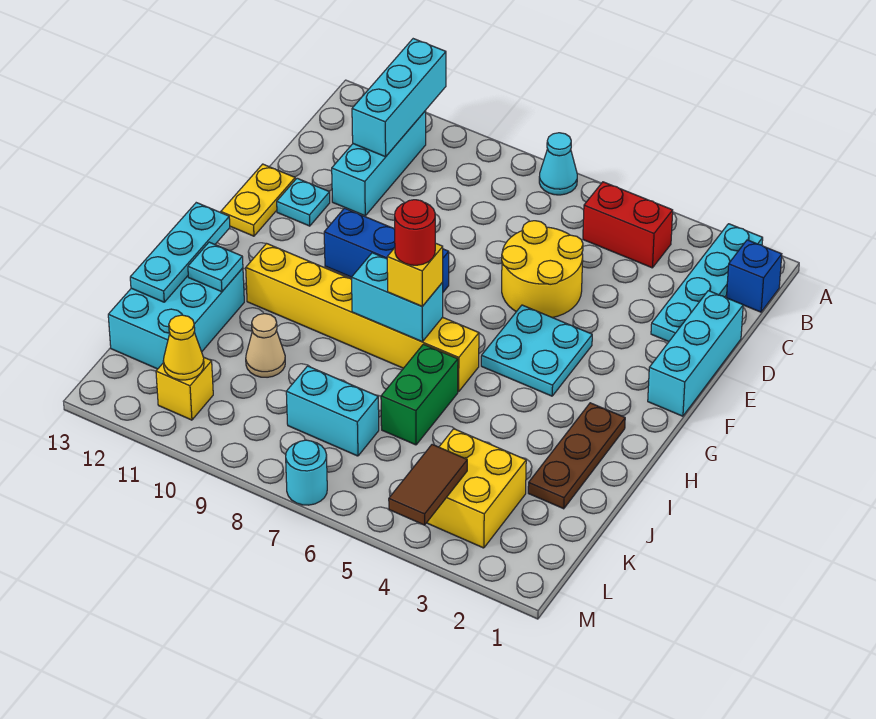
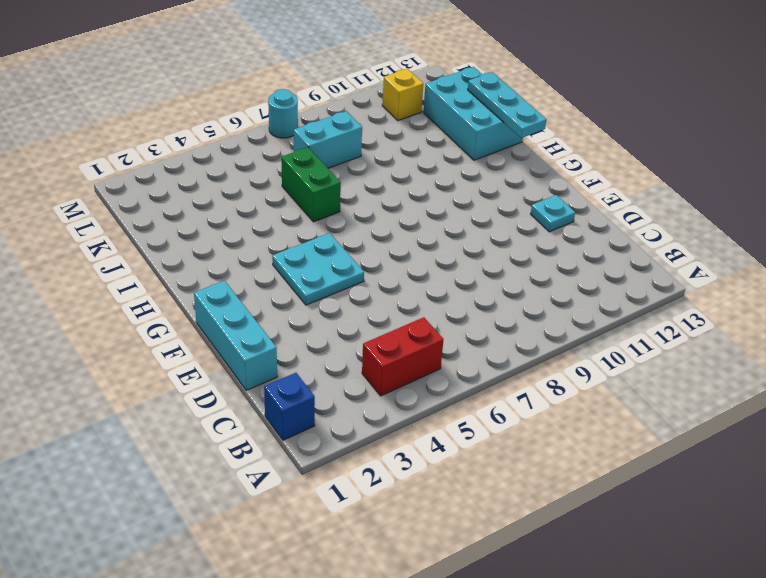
none -> cyan plate A2:D2 level 1
none -> cyan cone A7 level 1
none -> cyan brick B11:D11 level 1

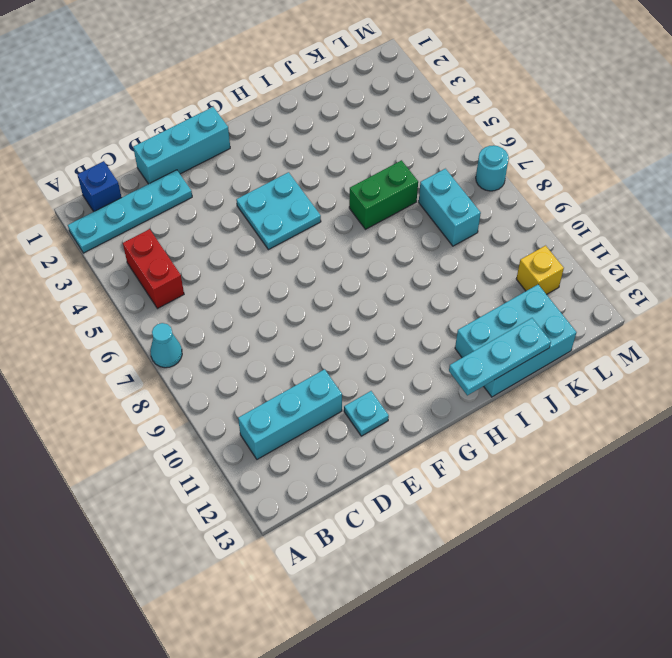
none -> yellow round brick D5:E6 level 1
none -> yellow plate E13:F13 level 1
none -> blue brick F8:F10 level 1

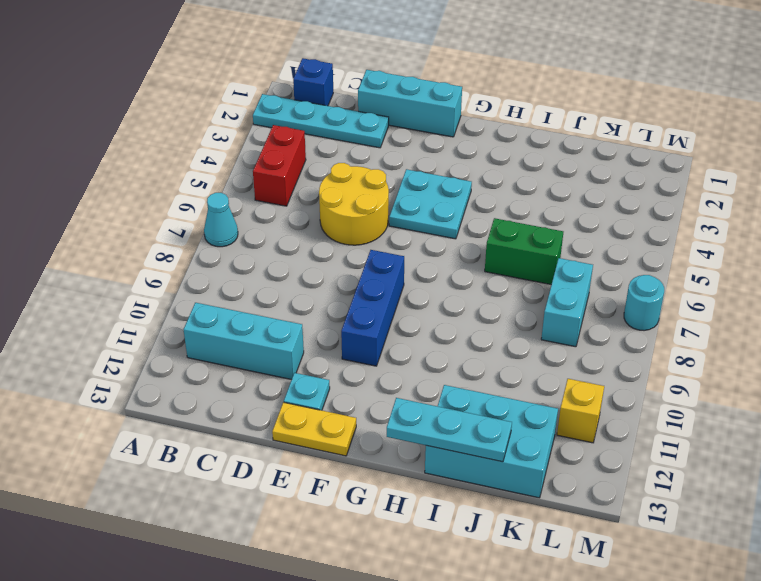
none -> brown plate H2:J2 level 1
none -> yellow brick H6:H11 level 1
none -> tan cone J10 level 1

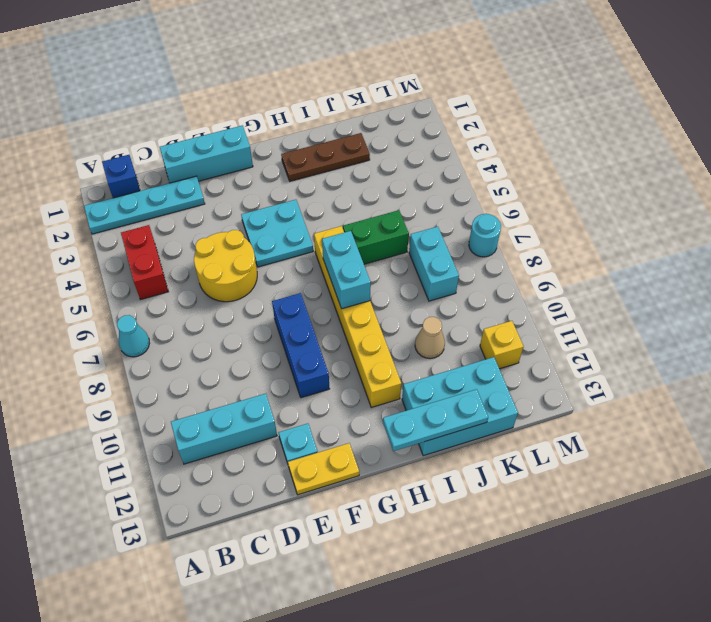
none -> yellow brick K3:L4 level 1
none -> cyan brick A11:C11 level 2
none -> cyan plate I12 level 2

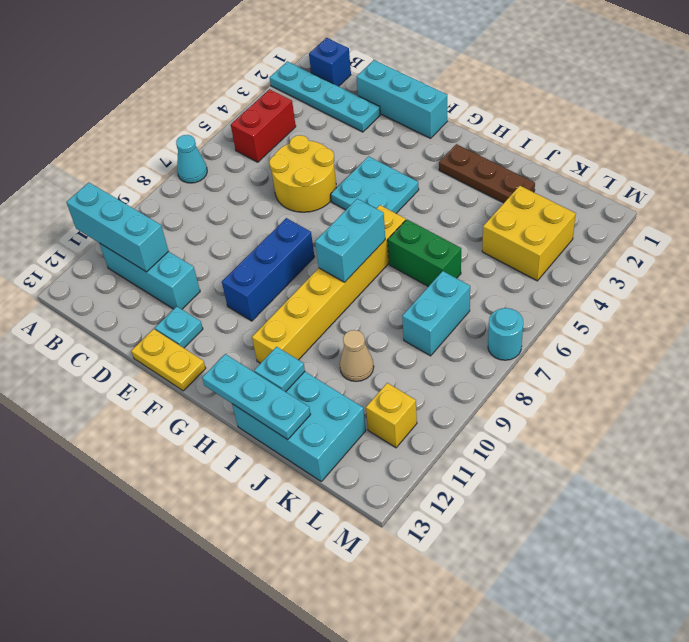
none -> brown tile L4:M4 level 2
none -> yellow cone L11 level 2
none -> yellow brick H7 level 3

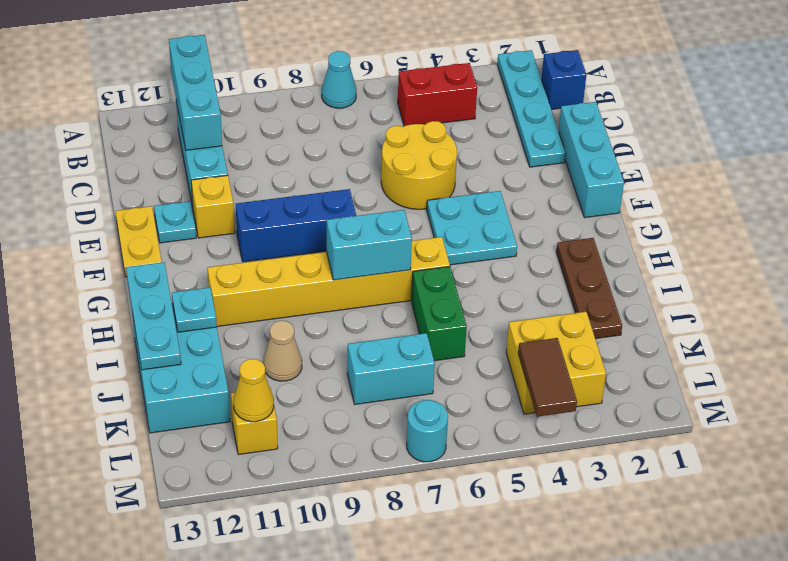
yellow brick E11 level 1 -> yellow brick H7 level 3
none -> red round brick H7 level 4

